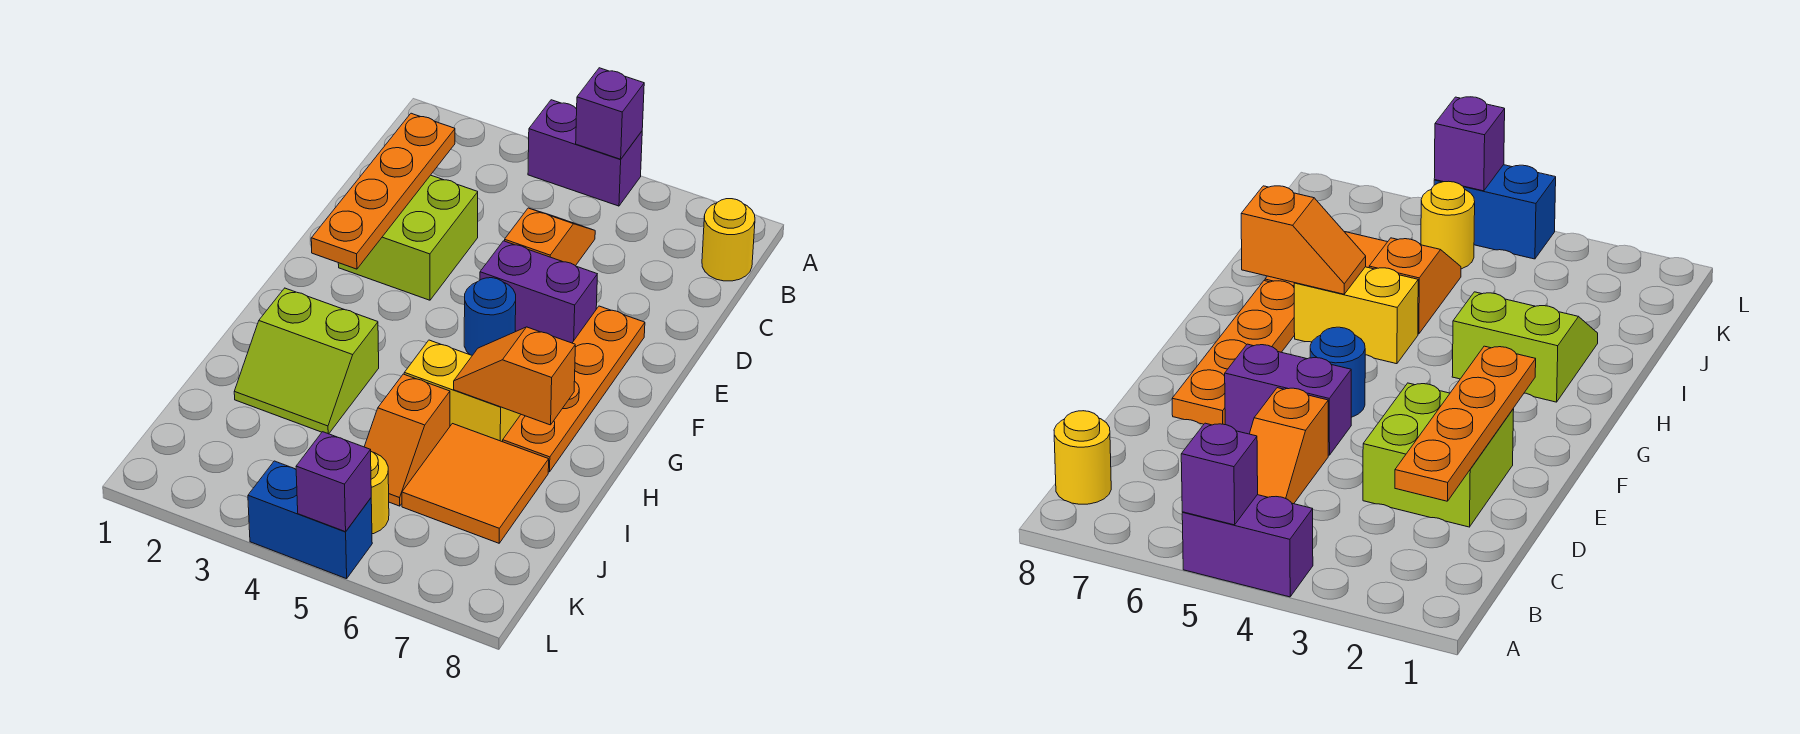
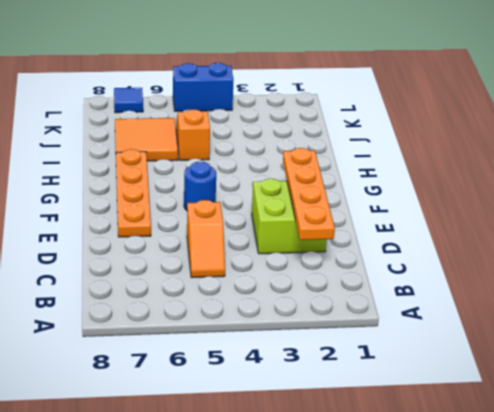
blue tile L7 level 1 -> none
none -> purple brick A4:A5 level 1
none -> yellow round brick B8 level 1
none -> purple brick E5:E6 level 1

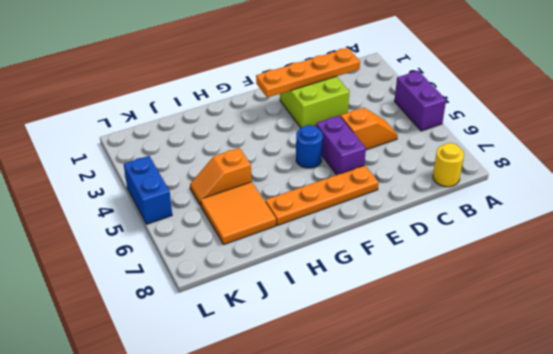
none -> lime slope H2:I3 level 1 top H
none -> yellow brick H5:H6 level 1
none -> yellow round brick K5 level 1

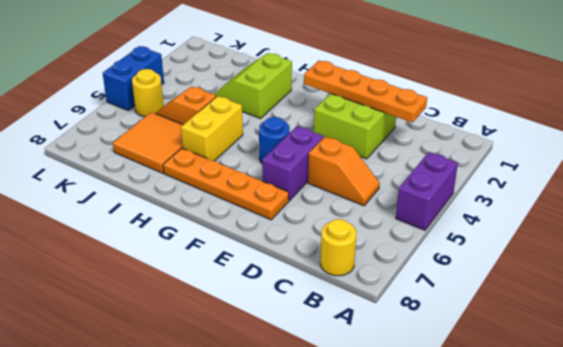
none -> purple brick A5 level 2
none -> orange slope H6:H7 level 2 top 7
none -> purple brick L5 level 2

